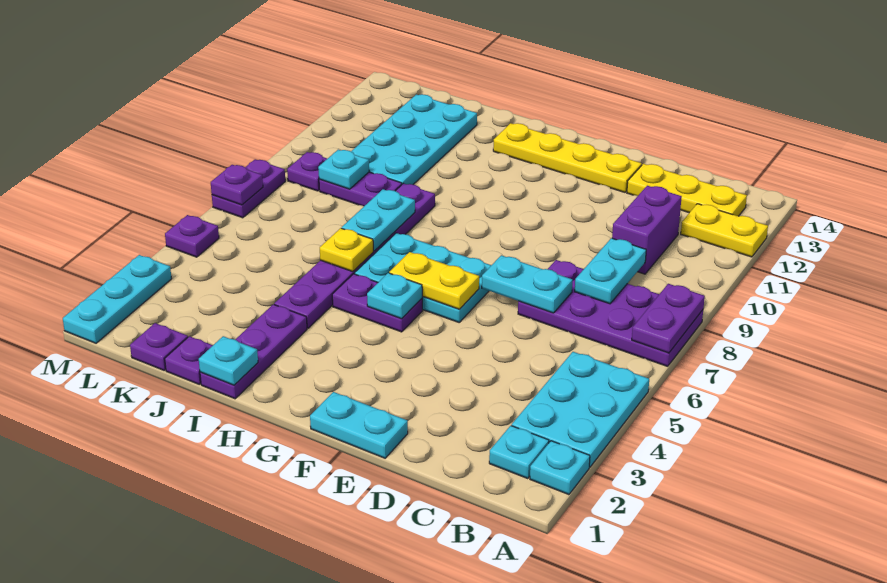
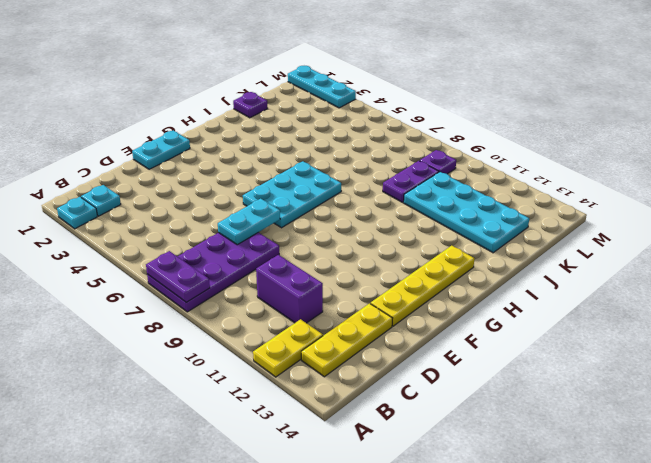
none -> cyan plate A3:B5 level 1
none -> purple plate G5:H5 level 1
none -> purple plate I1:I3 level 1
none -> purple plate I4:I9 level 1

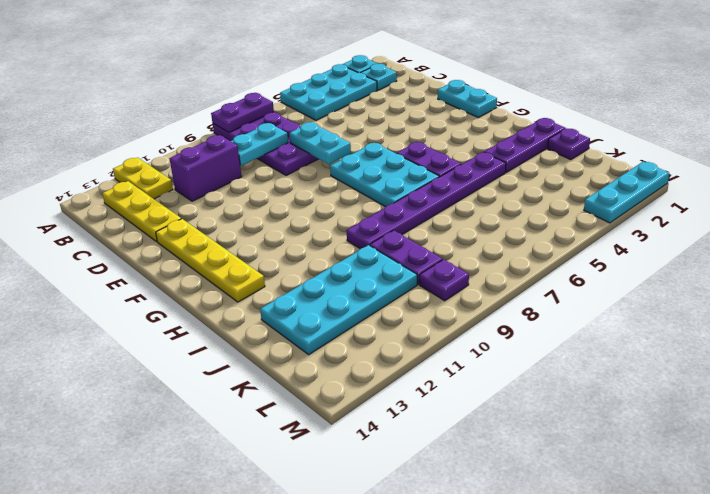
none -> purple plate K1 level 1
none -> purple plate M5 level 1
none -> purple plate M7:M8 level 1
none -> yellow plate F6:G6 level 2

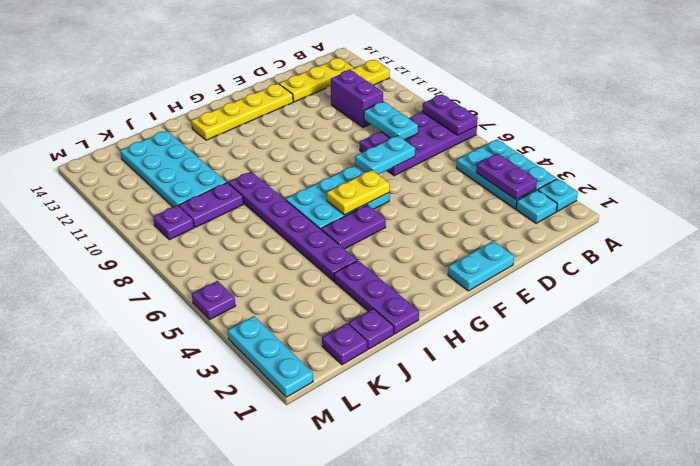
purple plate B3:B4 level 2 -> purple plate M7:M8 level 1
none -> cyan plate G5 level 2
none -> cyan plate I1 level 2
none -> yellow plate I6 level 2
none -> cyan plate I7:I8 level 2

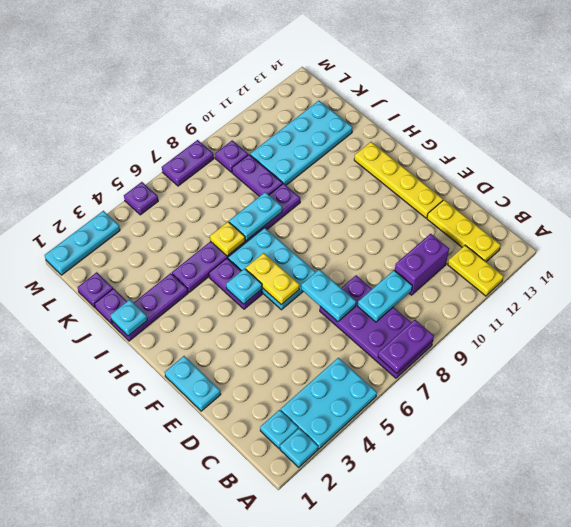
none -> cyan plate K9 level 2
none -> purple plate M7 level 2

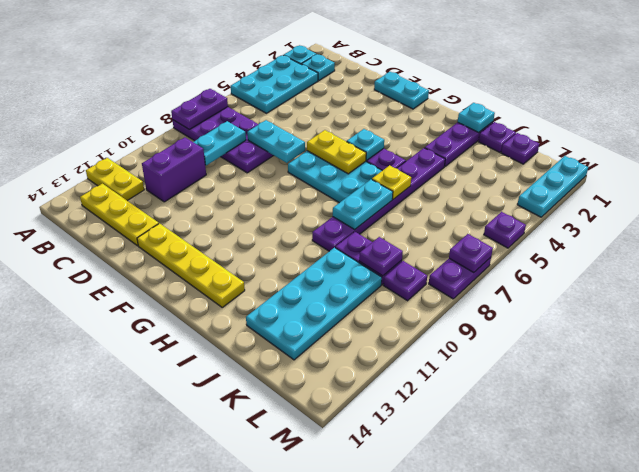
purple plate K9 level 2 -> cyan plate K9 level 2

